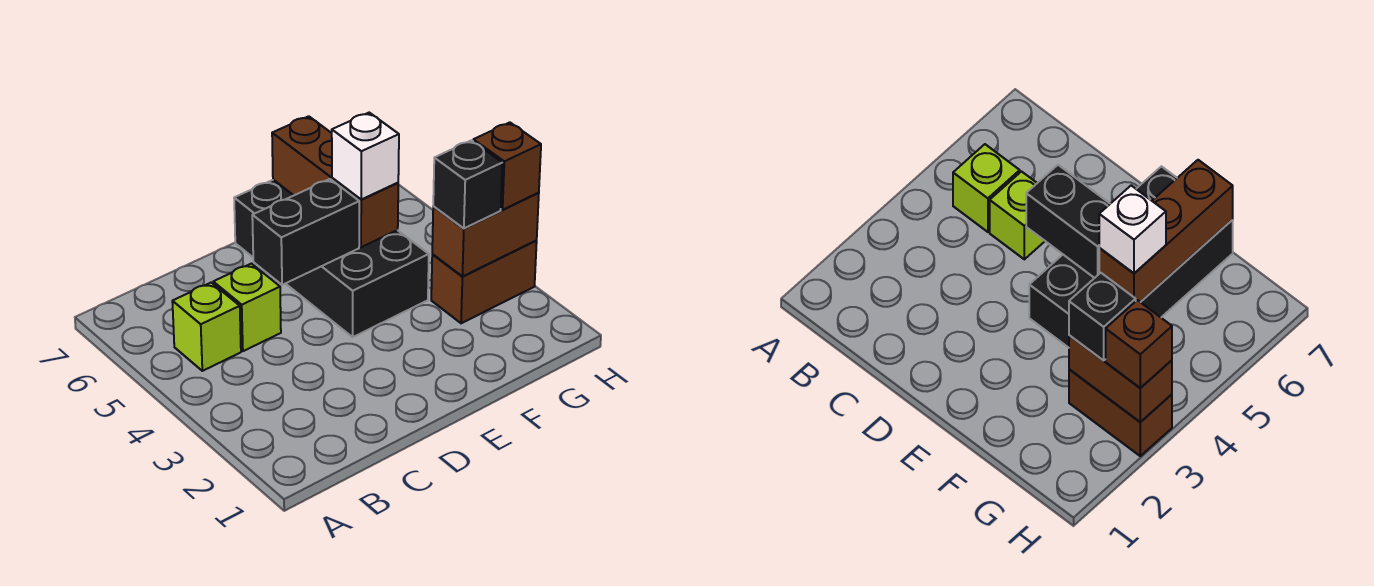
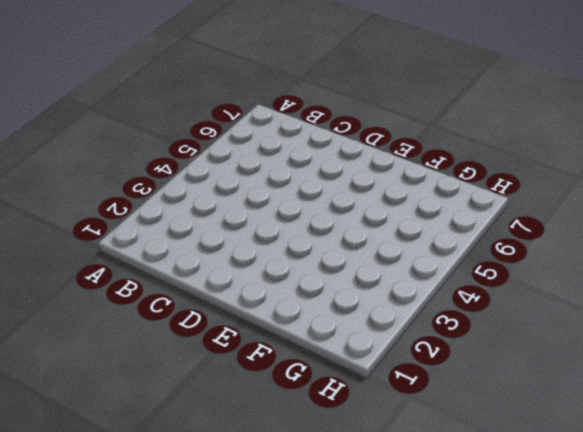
none -> lime brick B5 level 1
none -> lime brick C5 level 1

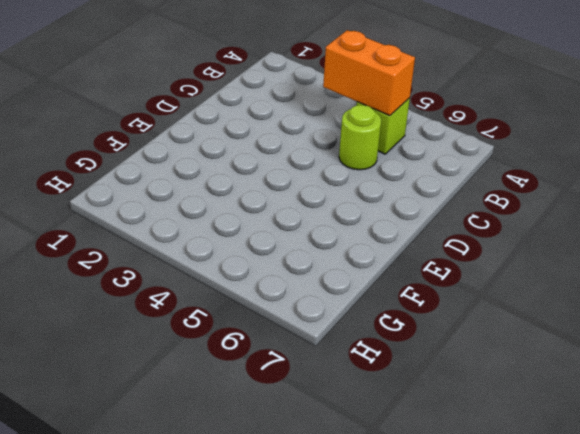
orange brick B4:B5 level 2 -> none
lime round brick C5 level 1 -> lime brick C5 level 1
none -> black brick E4:F7 level 1
none -> brown brick G3:H3 level 1

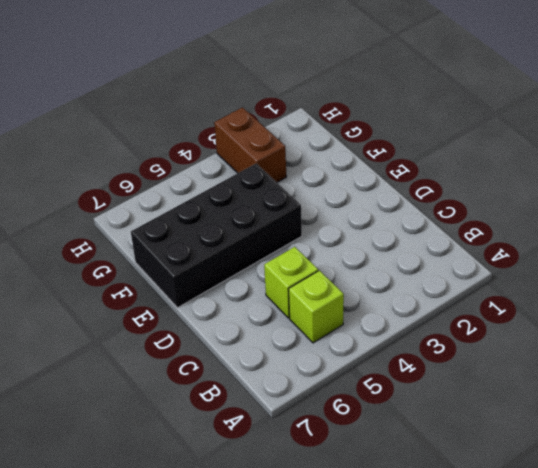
none -> black brick D5:E5 level 2
none -> brown brick F5:F7 level 2

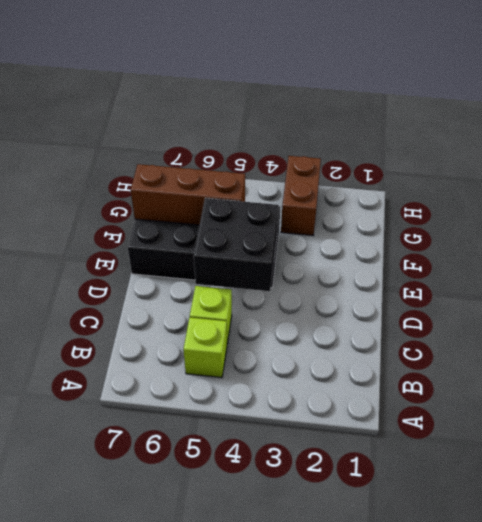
black brick D4:E5 level 2 -> black brick D5:E5 level 2
none -> brown brick G3:H3 level 2
none -> white brick F5 level 3

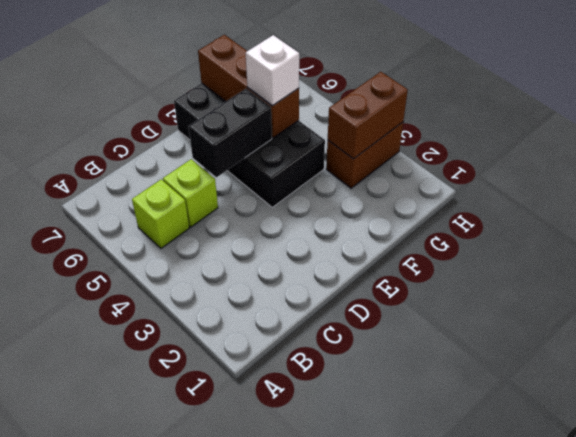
none -> black brick G3 level 3
none -> brown brick H3 level 3

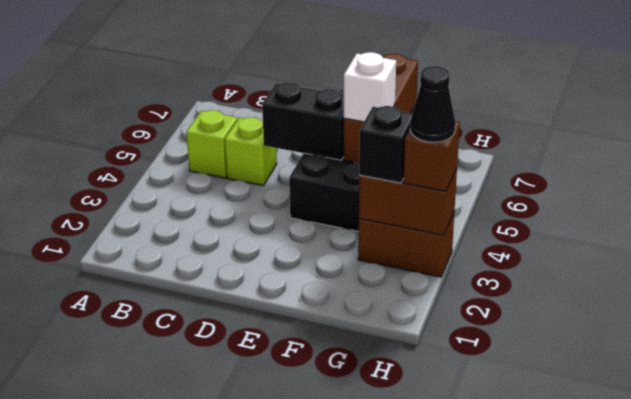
black cone H3 level 4 -> none

